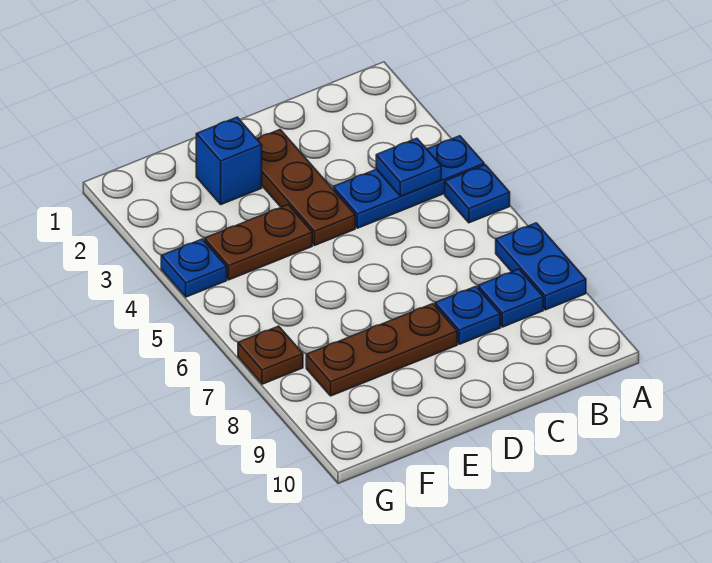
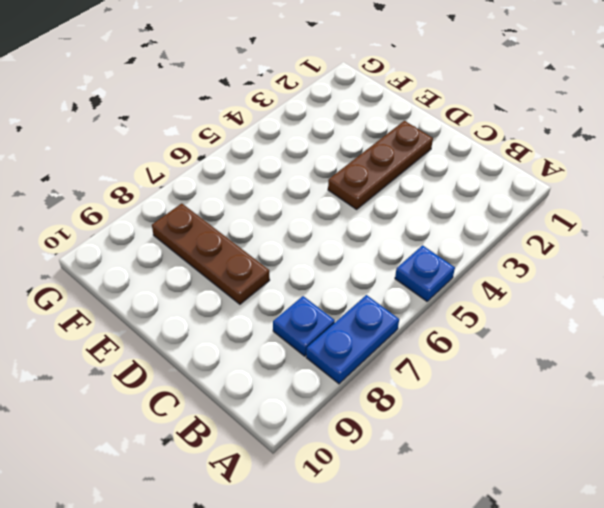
none -> blue plate A4:C4 level 1
none -> blue plate C8 level 1
none -> blue brick E2 level 1

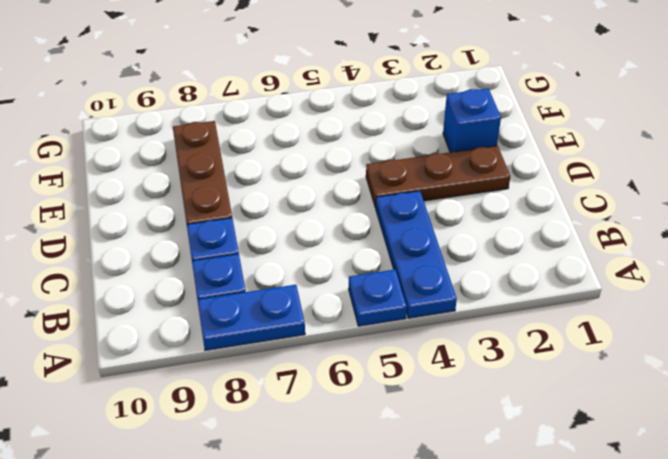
none -> brown plate E4:F4 level 1
none -> blue plate G4 level 1
none -> brown plate G7 level 1

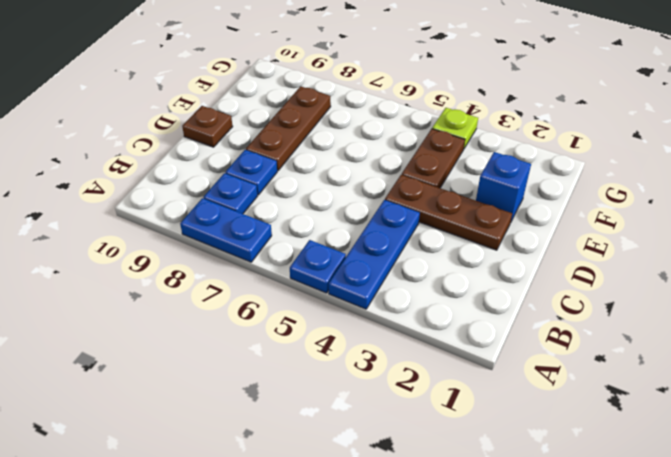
brown plate D10 level 1 -> brown plate G7 level 1
lime plate G4 level 1 -> blue plate G4 level 1
none -> blue plate B4 level 2

